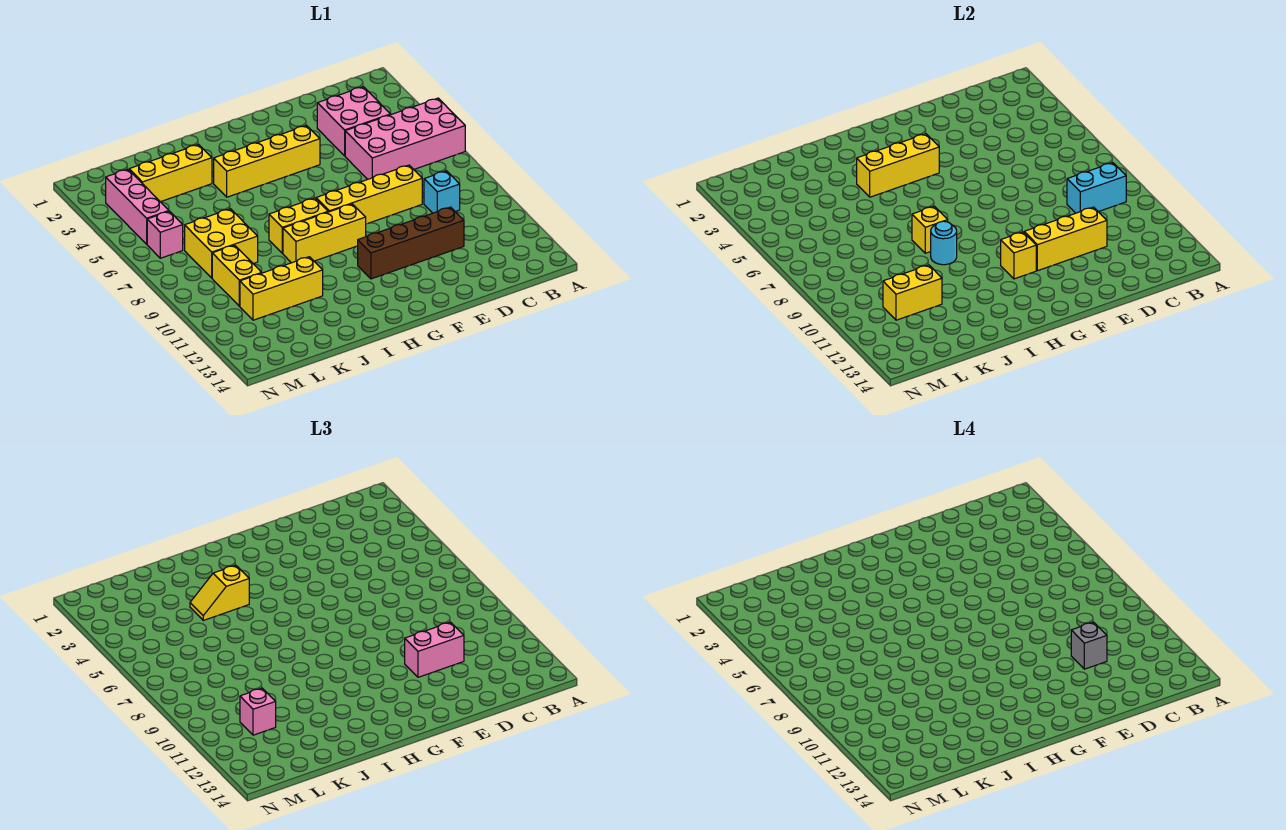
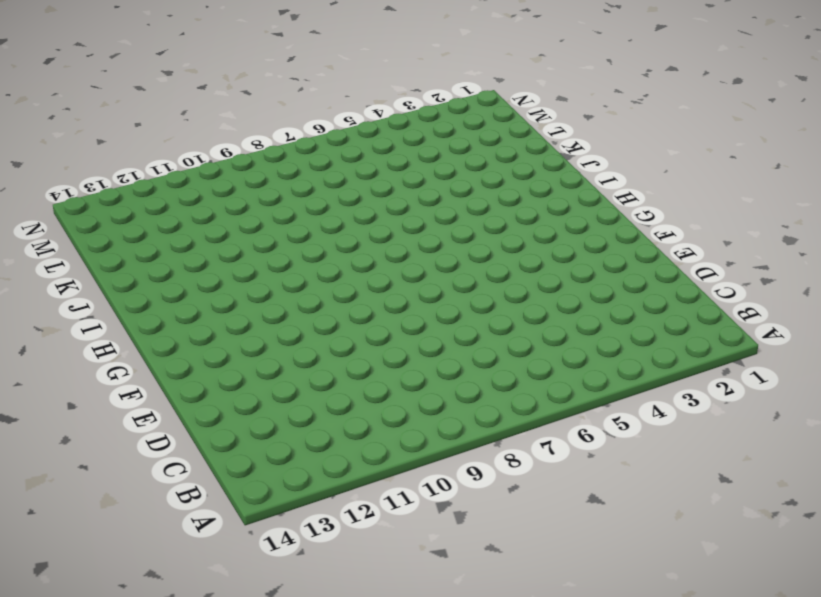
none -> pink brick A5:D6 level 1
none -> pink brick C3:D4 level 1
none -> cyan brick C9 level 1

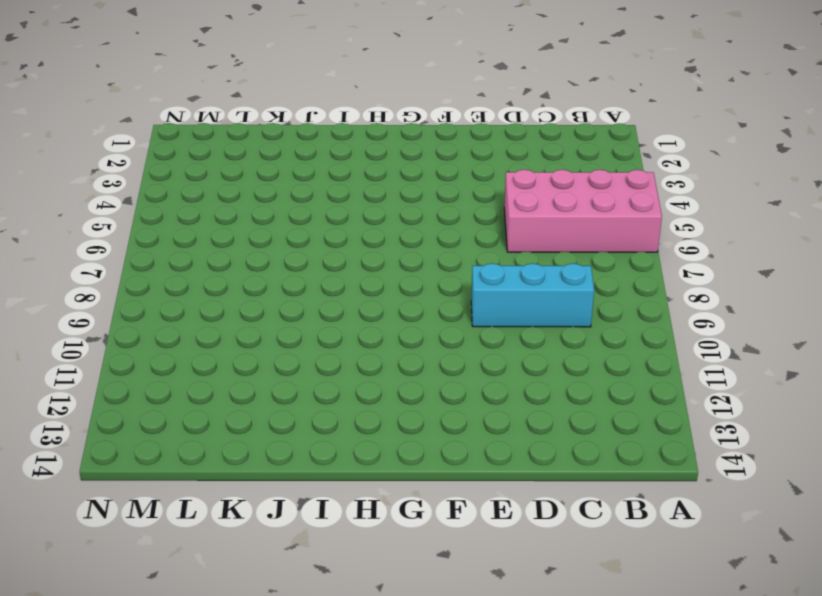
cyan brick C9:E9 level 1 -> cyan brick C9 level 1
none -> pink brick C3:D4 level 1
none -> yellow brick D8:G8 level 1
none -> brown brick D11:G11 level 1

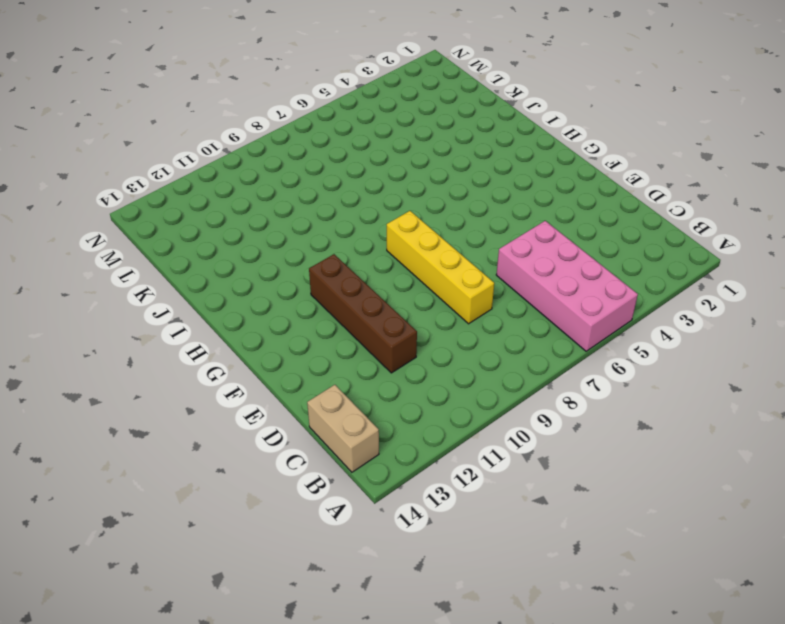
tan brick B14:C14 level 1 -> none
none -> pink brick C3:D4 level 1
none -> cyan brick C9 level 1
none -> yellow brick F4:I4 level 1

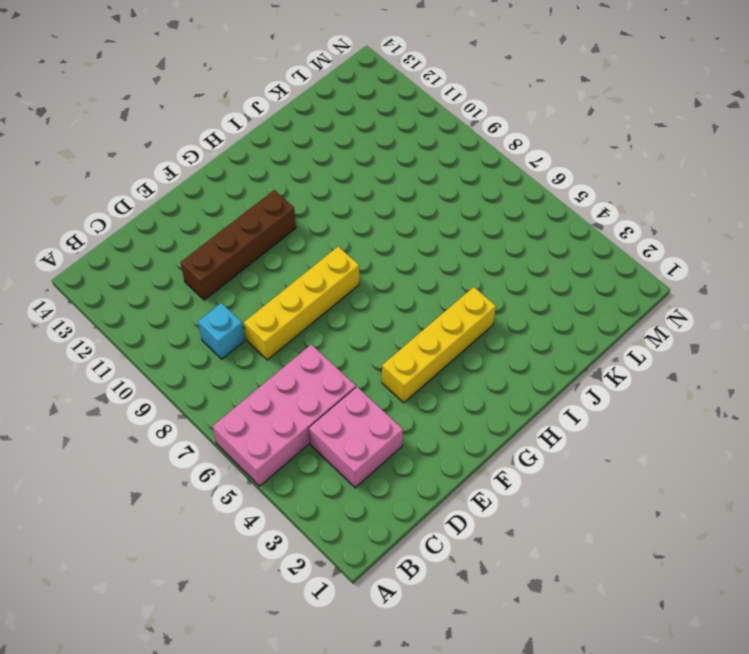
none -> yellow brick G9:I9 level 1
none -> yellow brick H8:I8 level 1
none -> yellow brick J3:L3 level 1

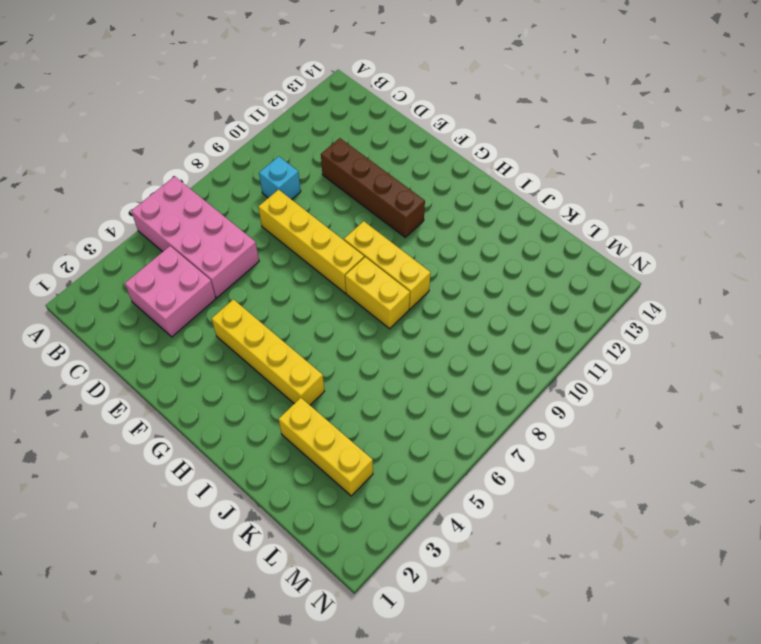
none -> yellow brick J11:L11 level 1
none -> yellow brick K7:L8 level 1
none -> yellow brick L9:L10 level 1

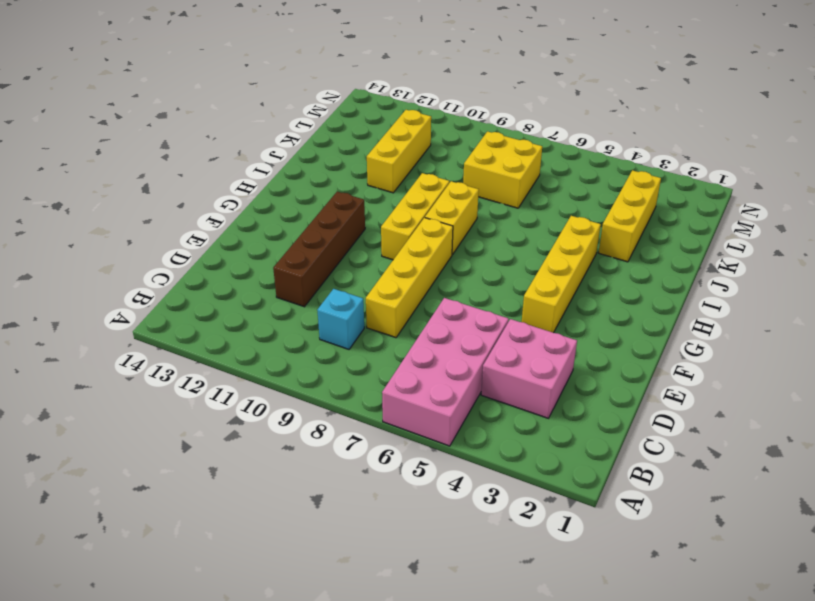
none -> yellow brick L9:L10 level 1
none -> pink brick M3:M5 level 1
none -> pink brick M6 level 1

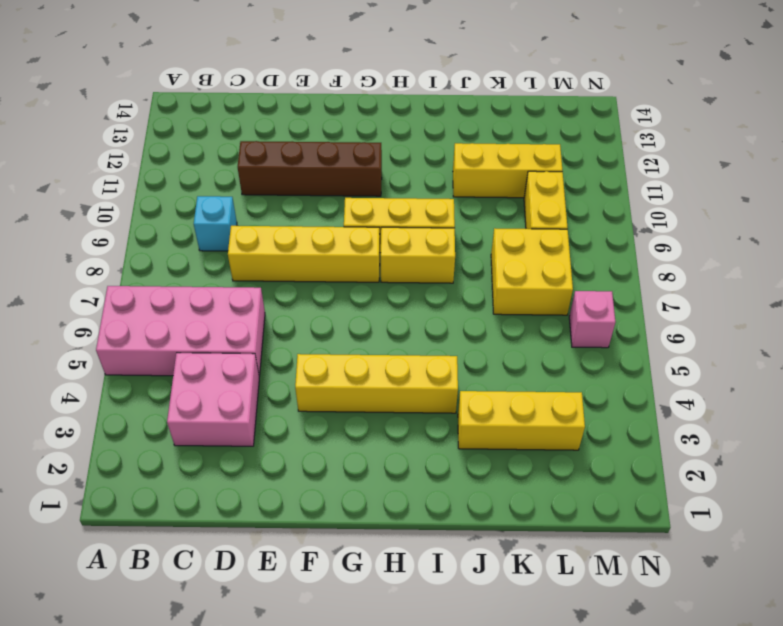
none -> pink brick M3:M5 level 1
none -> cyan brick B9:C9 level 2
none -> yellow brick D11:F11 level 2

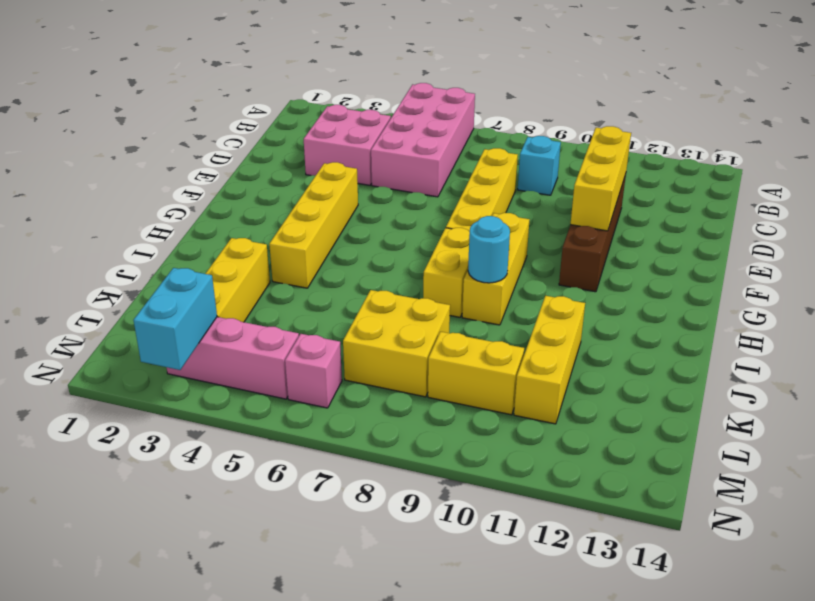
cyan brick M3:N3 level 2 -> cyan brick B9:C9 level 2
none -> yellow brick G4:I4 level 2
none -> yellow brick G11 level 2
none -> yellow brick I8 level 2

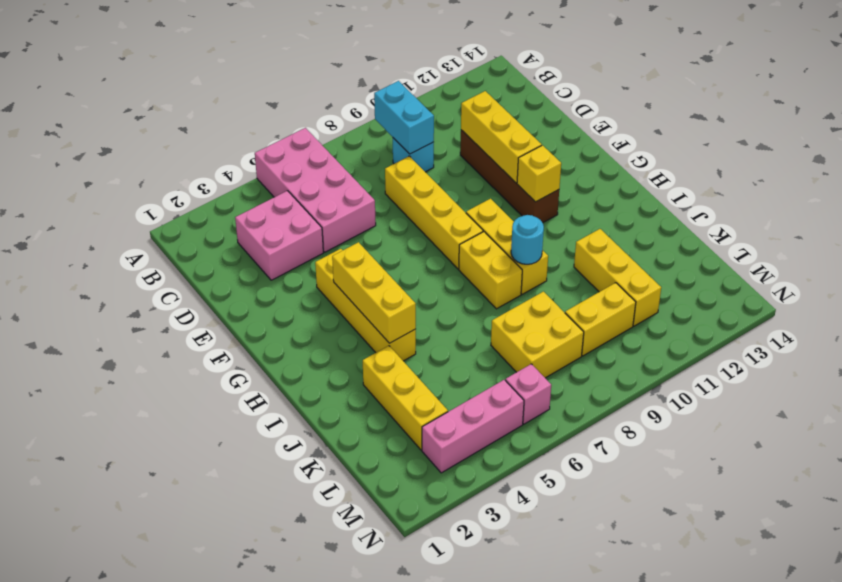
none -> yellow brick I8 level 2
none -> yellow brick K11:L11 level 2
none -> pink brick D11:E11 level 3

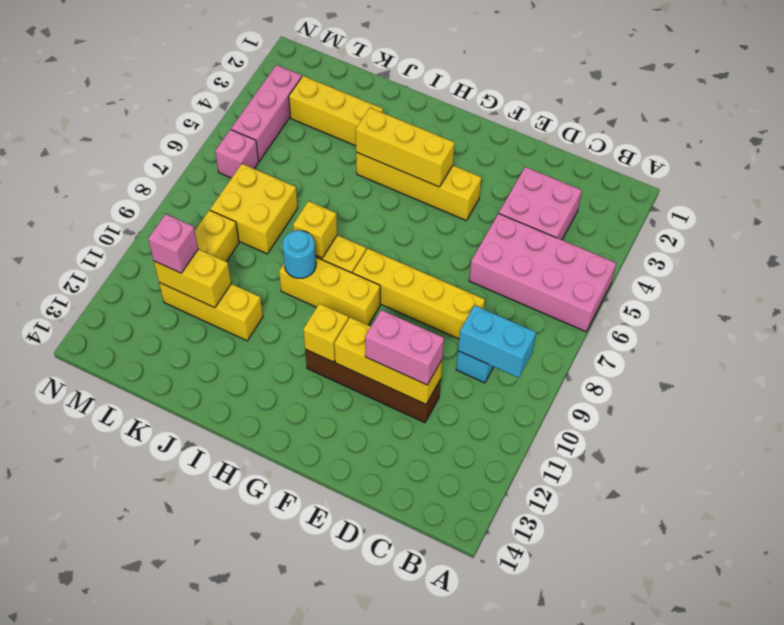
none -> yellow slope I4:J4 level 3 top I
none -> grey brick D11 level 4

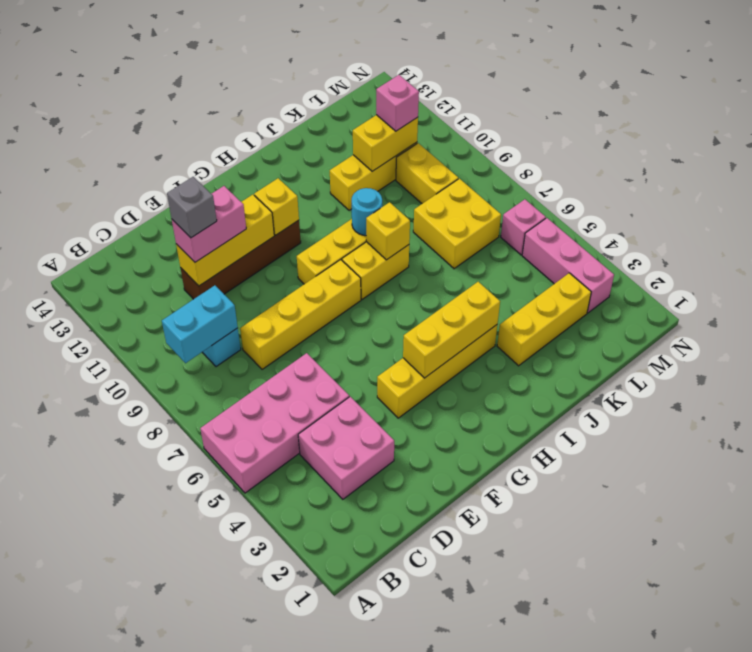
none -> yellow slope I4:J4 level 3 top I

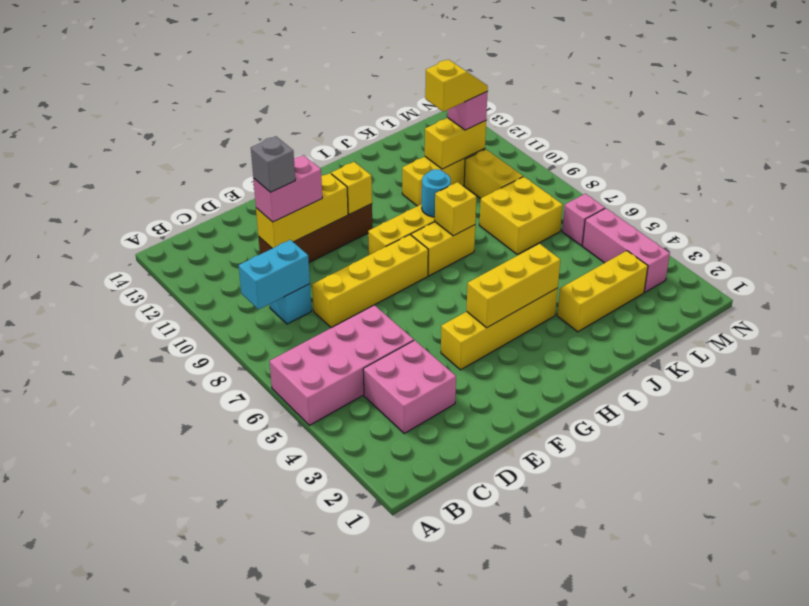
yellow slope K11:L11 level 4 top K -> yellow slope I4:J4 level 3 top I

